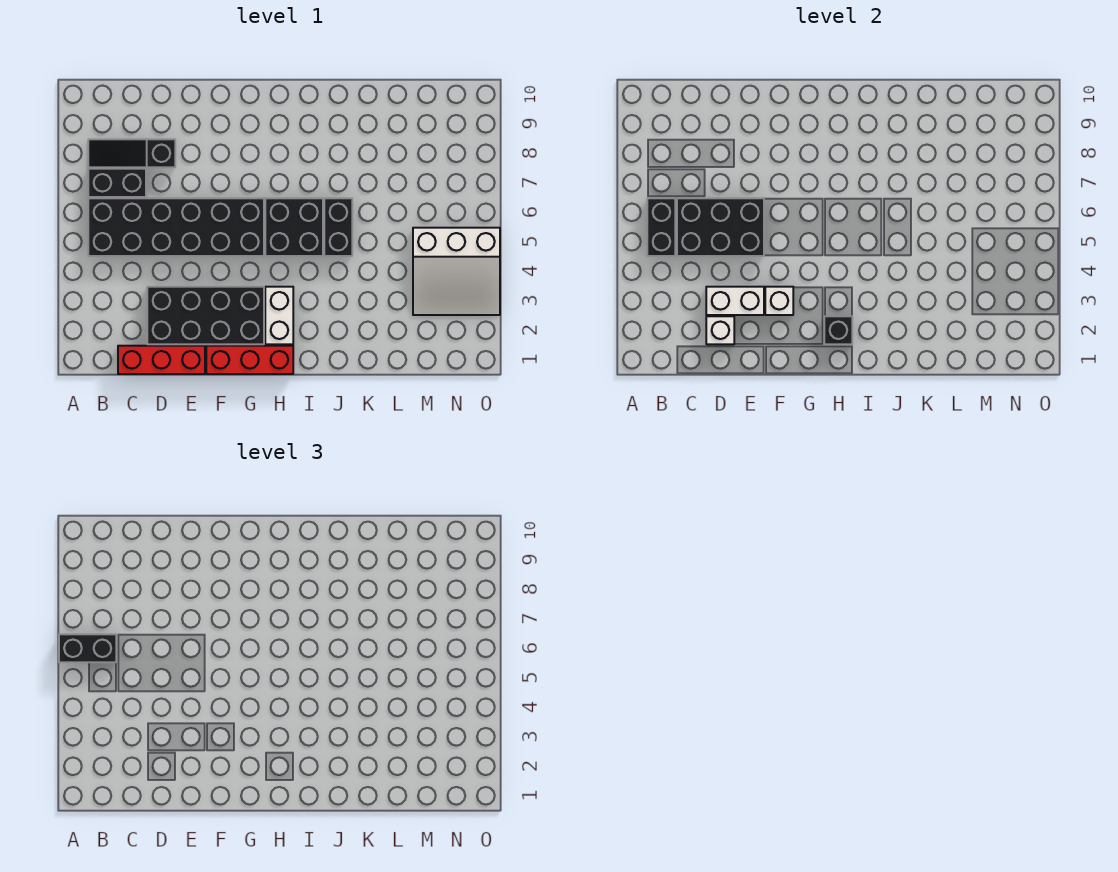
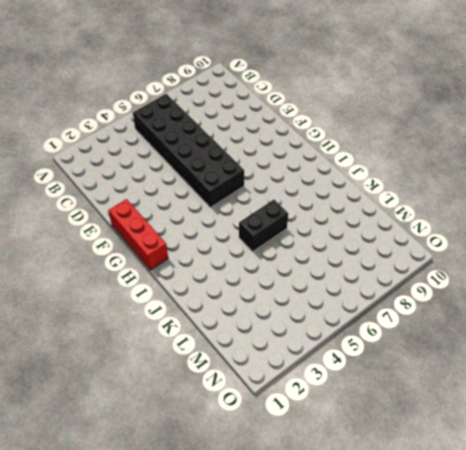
none -> black brick B7:C7 level 1
none -> black slope B8:D8 level 1 top D
none -> red brick C1:E1 level 1

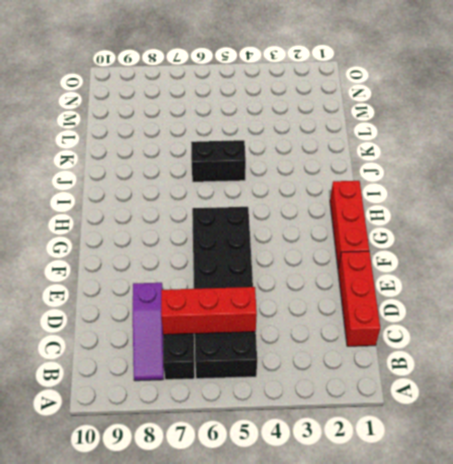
purple slope B8:D8 level 1 top D -> black slope B8:D8 level 1 top D
red brick C5:C7 level 2 -> black brick C5:E6 level 2
none -> black brick D2:G3 level 1
none -> white brick H2:H3 level 1
none -> black brick H5:I6 level 1

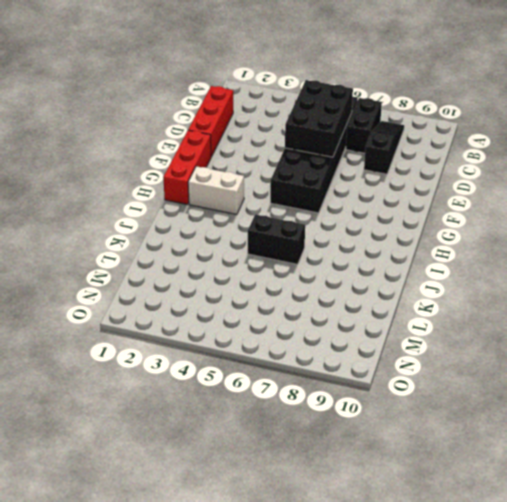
none -> black brick D2:G3 level 1
none -> black brick H5:I6 level 1
none -> white slope M3:O5 level 1 top 5

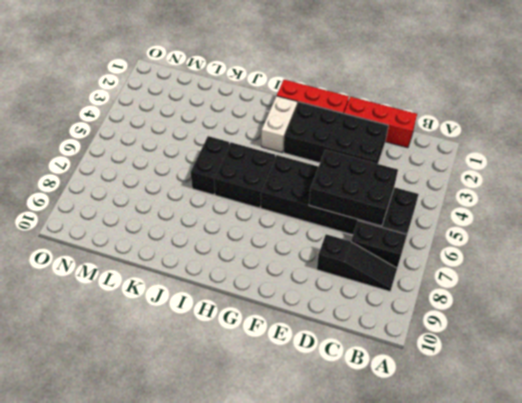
none -> white slope M3:O5 level 1 top 5
none -> black brick B5:B6 level 2
none -> white brick D2 level 2

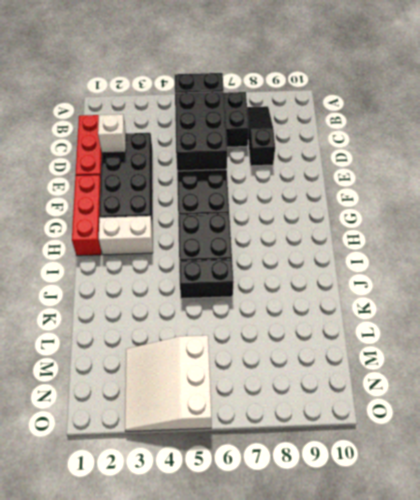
none -> white brick D3:E3 level 2
none -> white brick F3 level 2
none -> black brick H2 level 2

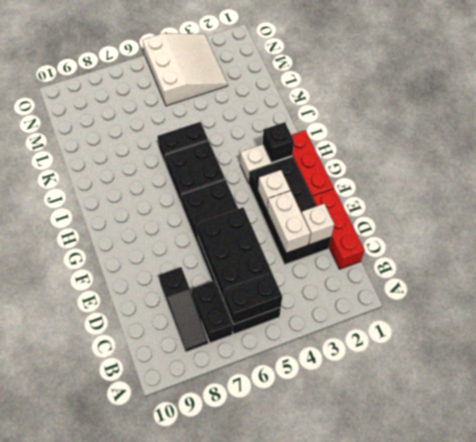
none -> black brick A6:B6 level 3

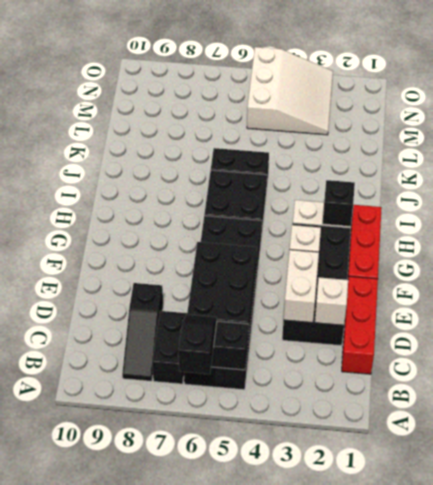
black slope A6:B6 level 3 top A -> black brick A6:B6 level 3

